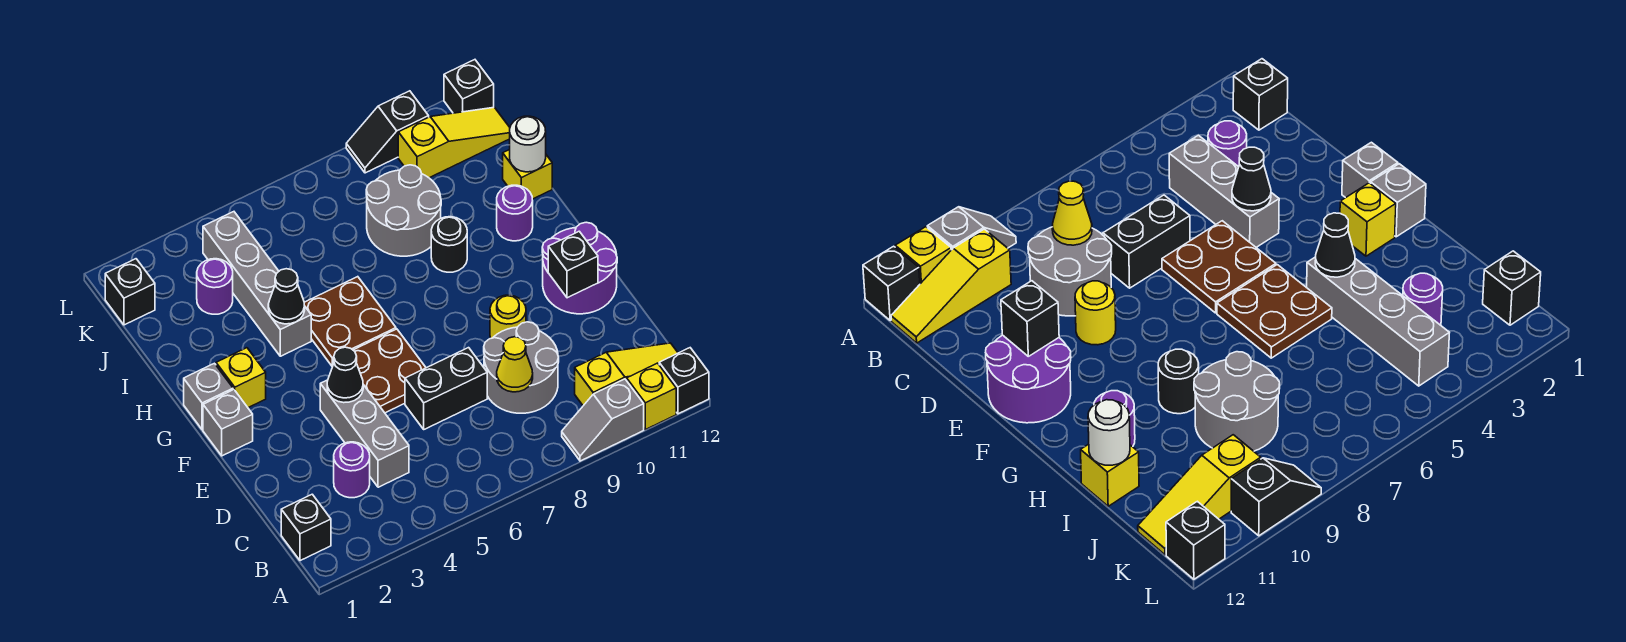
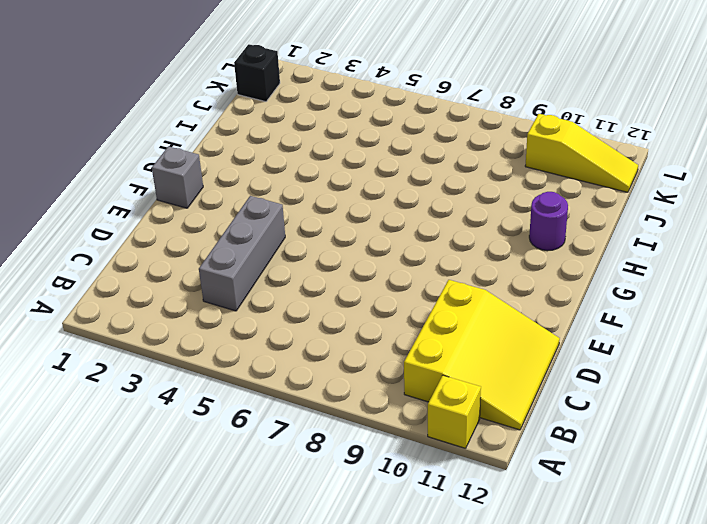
yellow slope B10:D12 level 1 top 10 -> yellow slope B10:B12 level 1 top 10
none -> grey slope A9:A10 level 1 top 10
none -> black brick A12 level 1
none -> black brick B1 level 1
none -> purple round brick C3 level 1

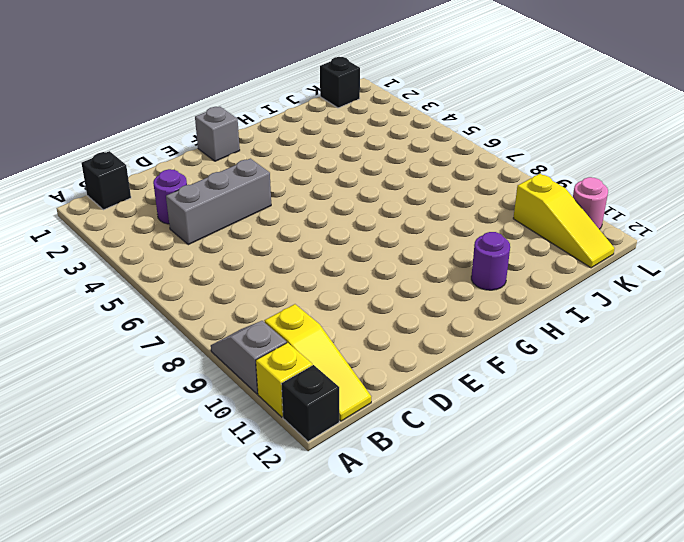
pink round brick L11 level 1 -> none
none -> grey round brick C8:D9 level 1
none -> black brick D6:D7 level 1
none -> brown plate E5:F6 level 1
none -> yellow round brick E9 level 1

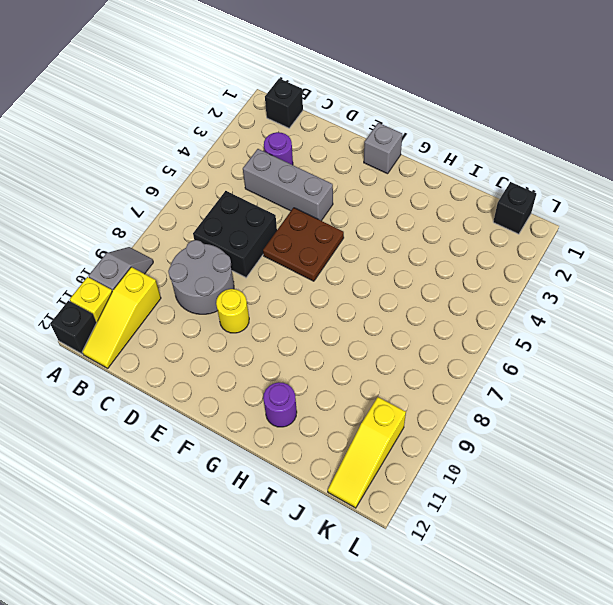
black brick C6:D7 level 1 -> black brick D6:D7 level 1
none -> purple round brick E11:F12 level 1
none -> grey brick G1 level 1
none -> yellow brick G2 level 1
none -> brown plate G5:H6 level 1

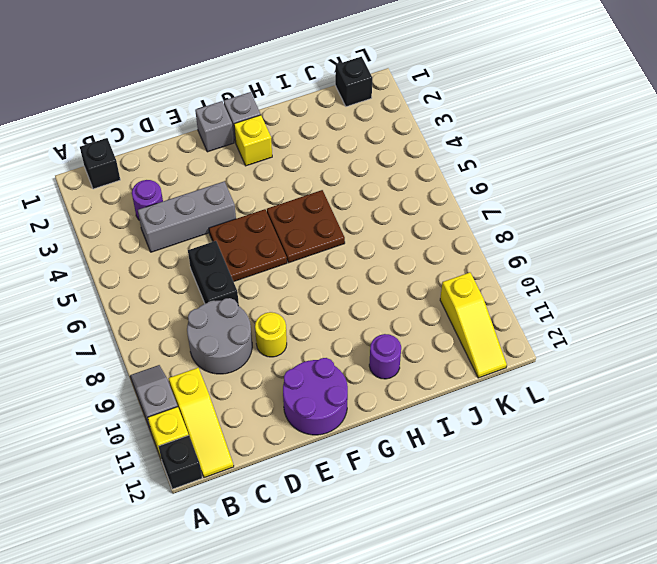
none -> grey brick H4:K4 level 1
none -> black round brick H9 level 1
none -> grey round brick I8:J9 level 1
none -> yellow brick I12 level 1

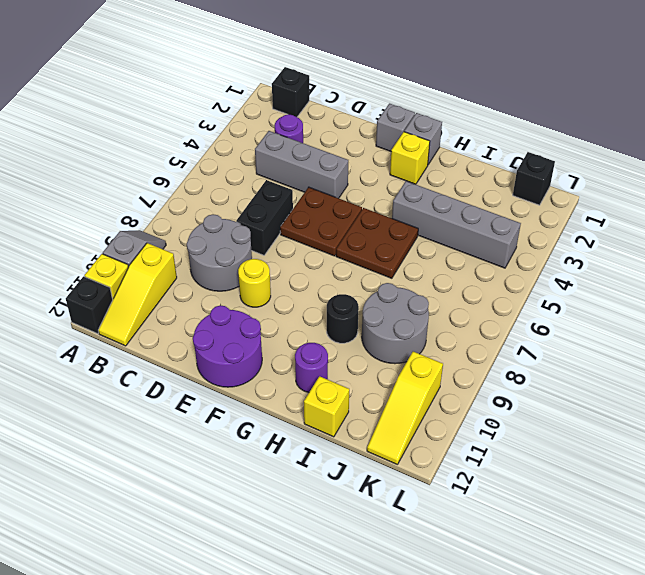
none -> purple round brick J3 level 1
none -> black slope L9:L10 level 1 top 10
none -> black brick L12 level 1
none -> yellow cone C8 level 2

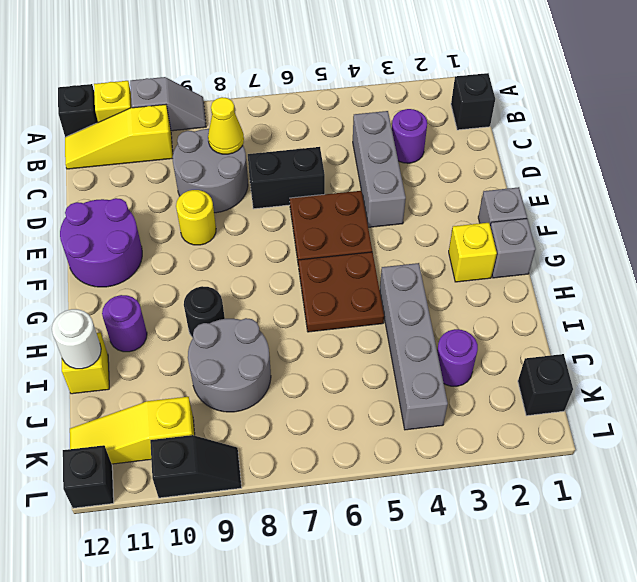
none -> black cone E4 level 2
none -> black brick E11 level 2
none -> black cone H4 level 2

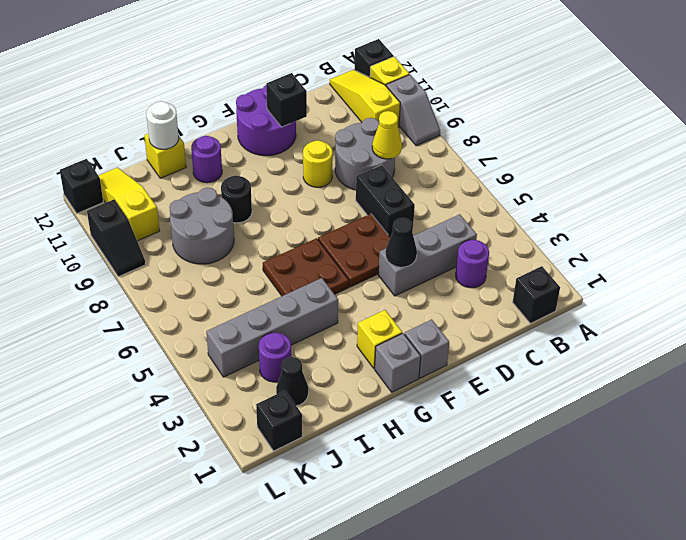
black cone J2 level 1 -> black cone H4 level 2

